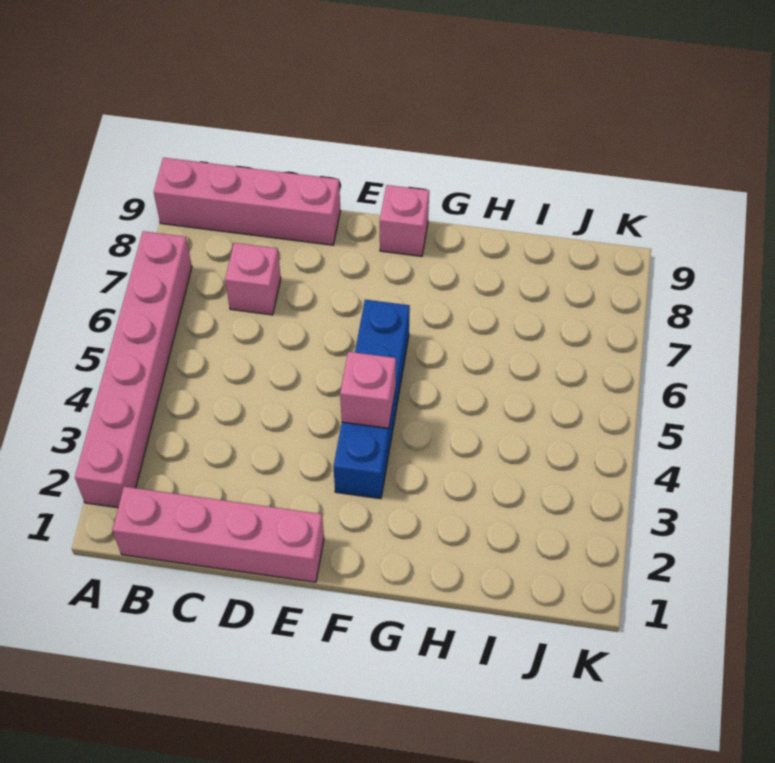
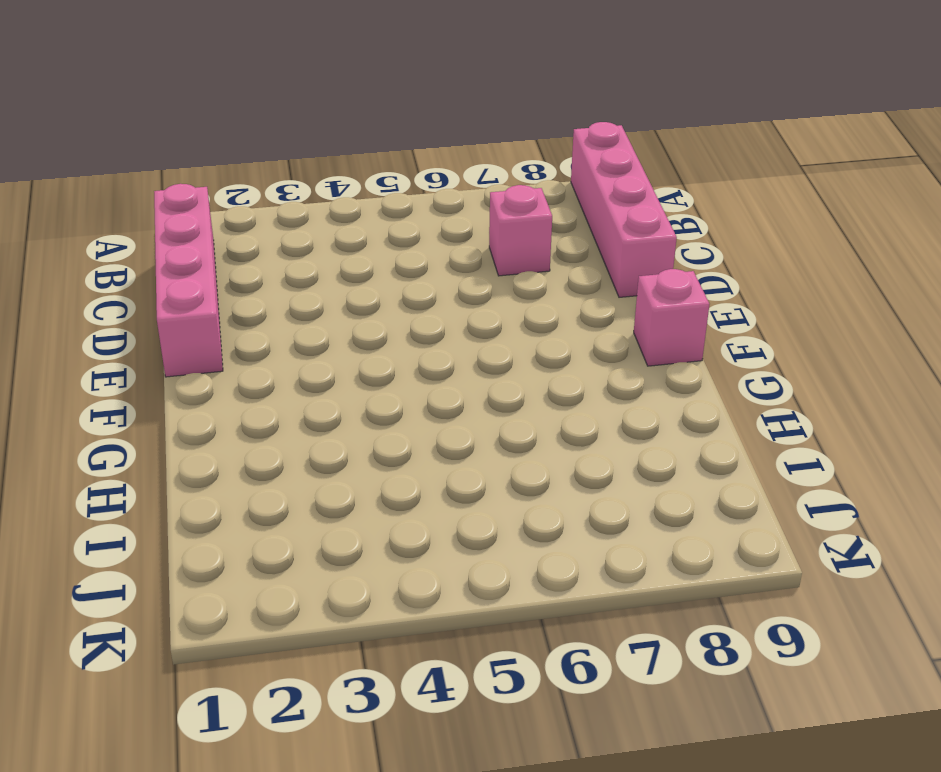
none -> pink brick A2:A7 level 1
none -> blue brick F3:F6 level 1

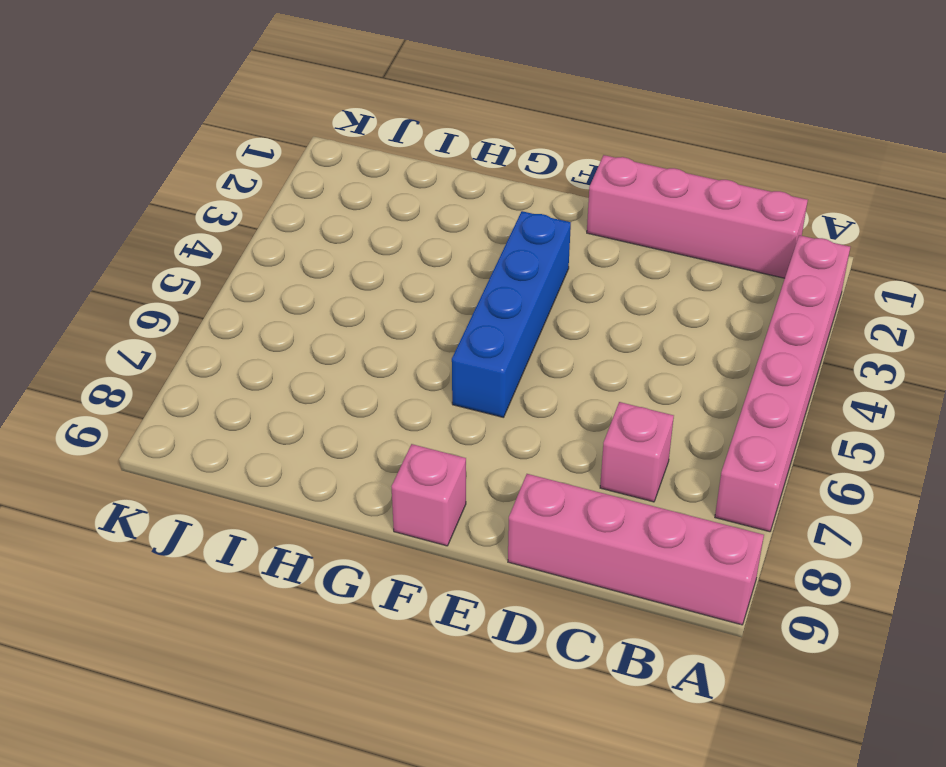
none -> pink brick F4 level 2

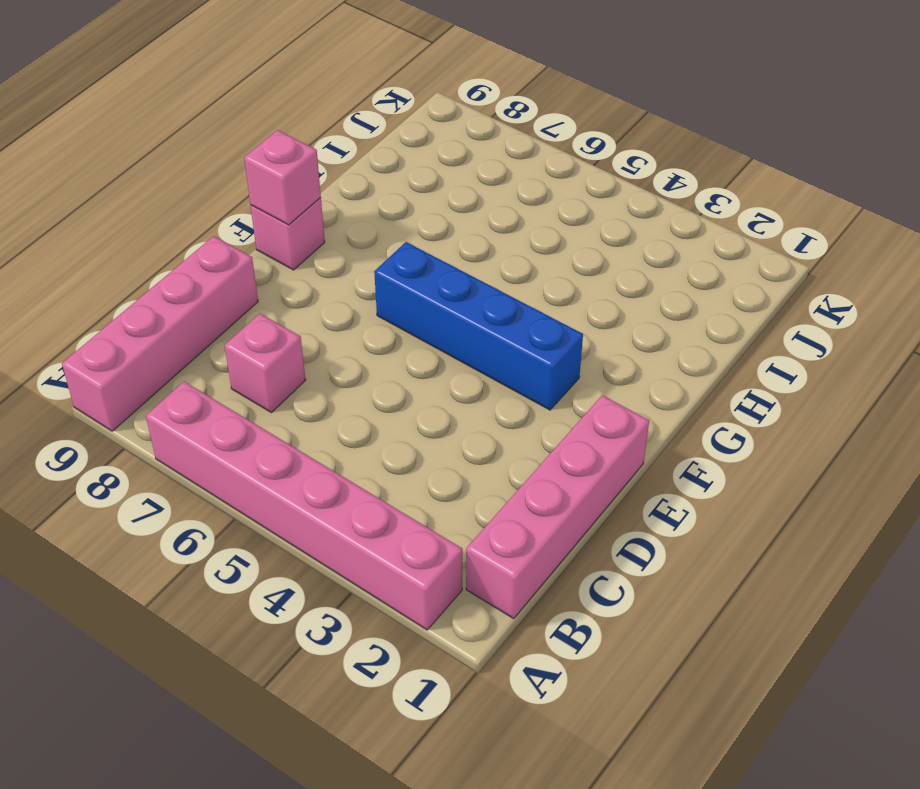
pink brick F9 level 2 -> pink brick F4 level 2

